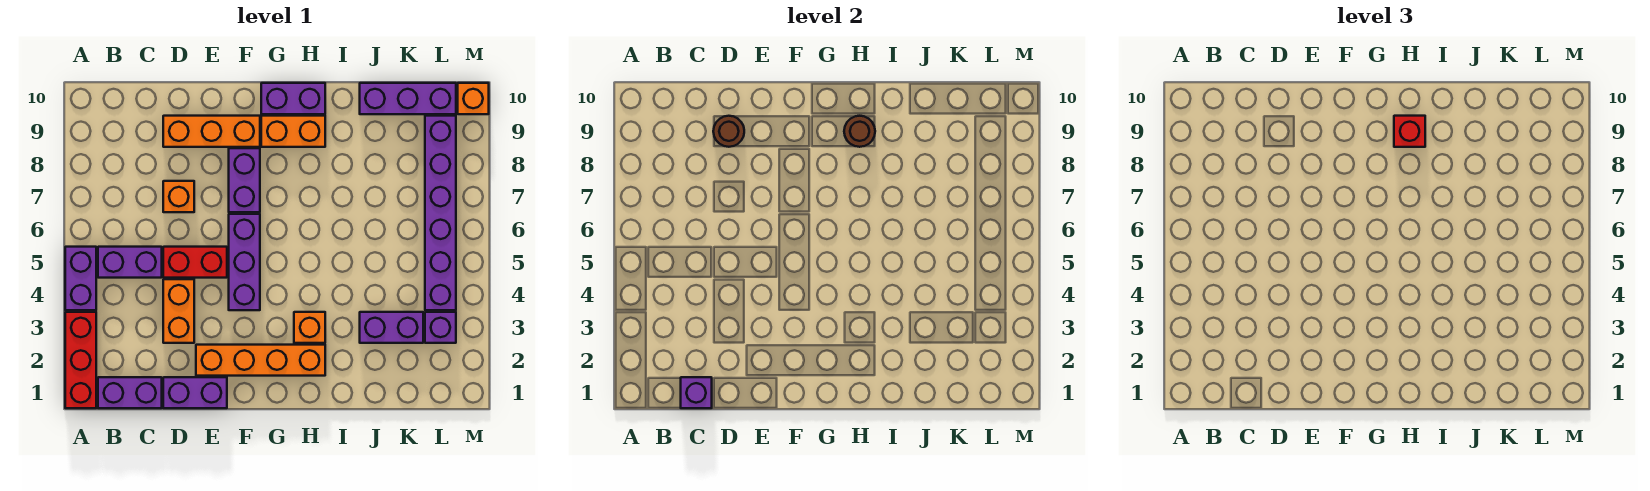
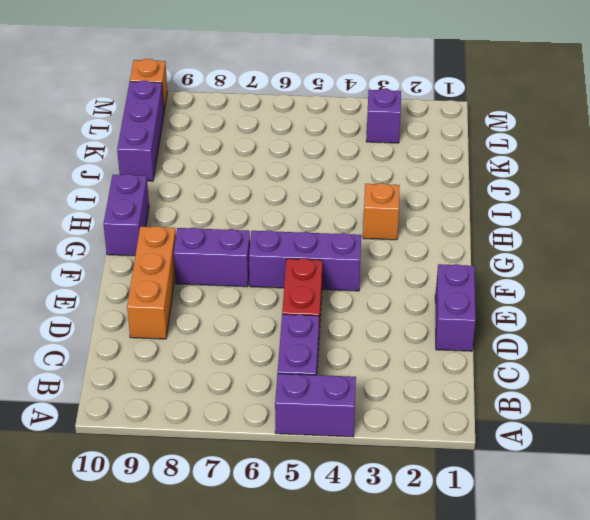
none -> red brick A1:A3 level 1
none -> purple brick B1:C1 level 1
none -> orange brick D3:D4 level 1

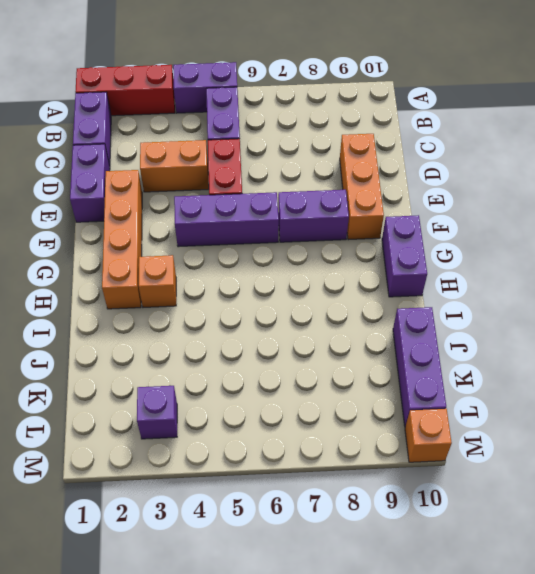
none -> orange brick D7 level 1
none -> orange brick G9:H9 level 1
none -> purple brick J3:K3 level 1

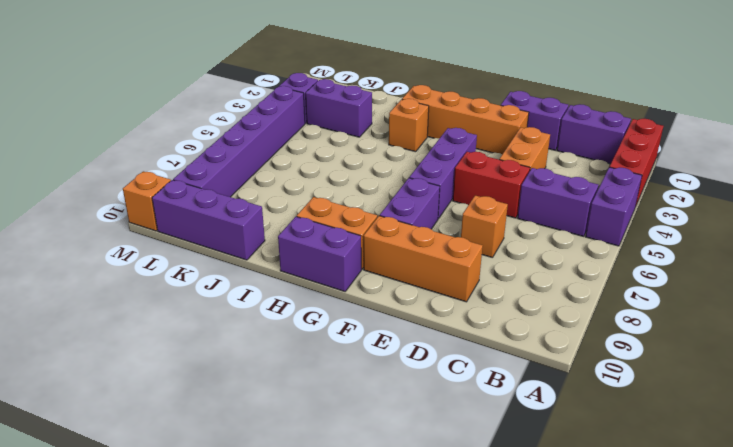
none -> purple brick C1 level 2
none -> brown round brick D9 level 2
none -> brown round brick H9 level 2

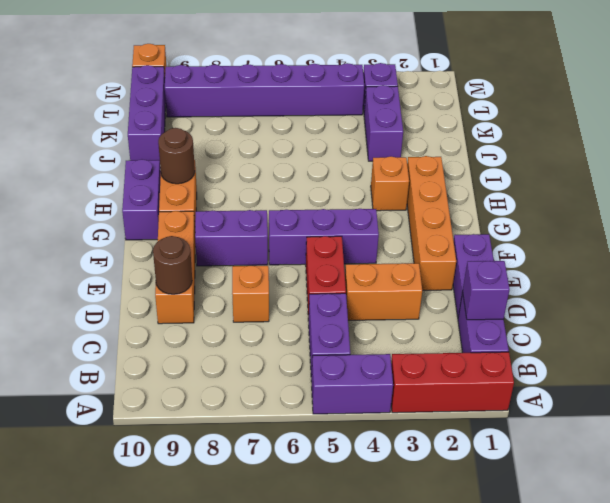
none -> red brick H9 level 3

